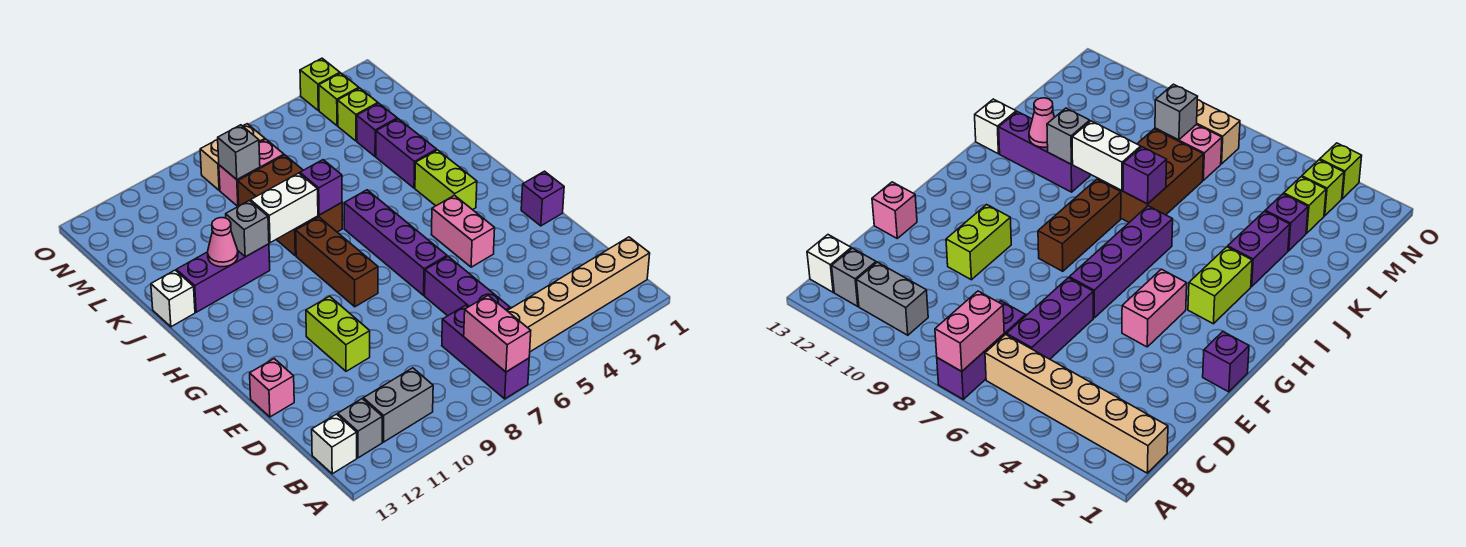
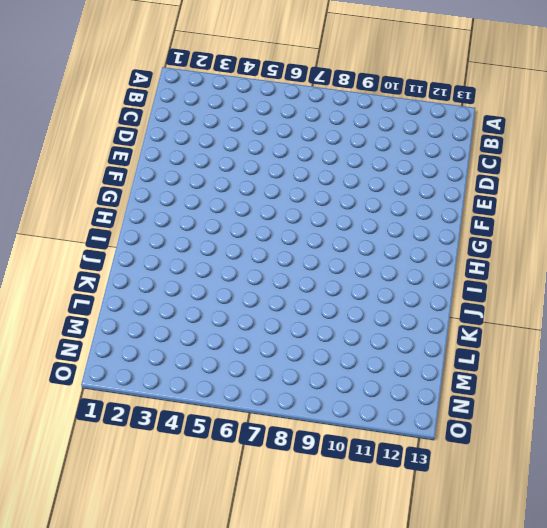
none -> purple brick A7:C7 level 1
none -> tan brick B1:B6 level 1
none -> grey brick B10:B11 level 1

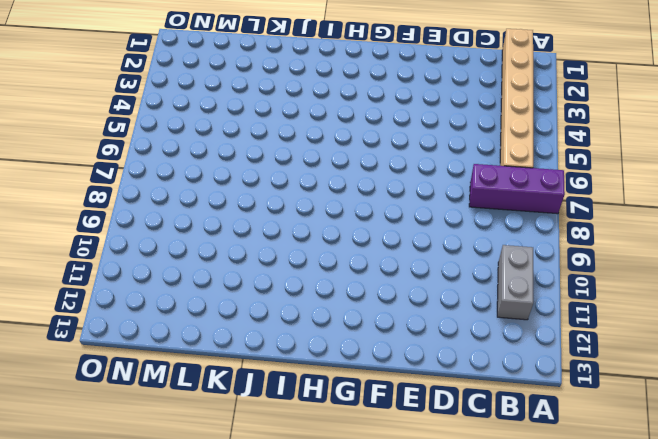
none -> grey brick B12 level 1
none -> white brick B13 level 1
none -> purple brick C6:E6 level 1

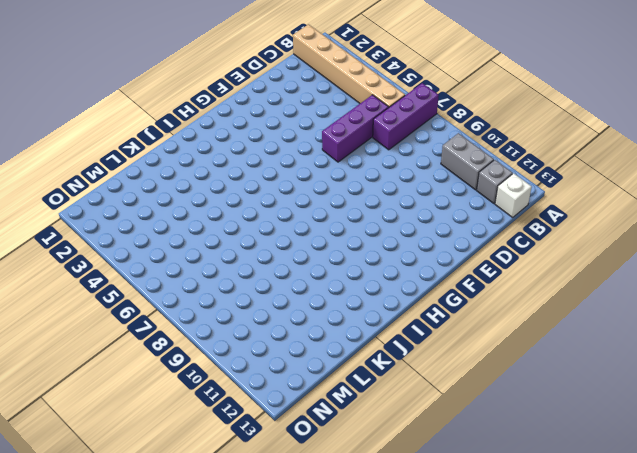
none -> lime brick E10:F10 level 1
none -> pink brick E13 level 1
none -> purple brick F1 level 1

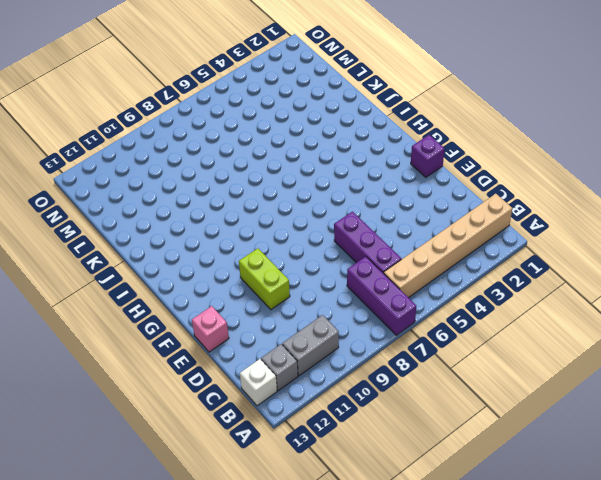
none -> pink brick F4:G4 level 1
none -> purple brick F6:I6 level 1
none -> brown brick G8:I8 level 1

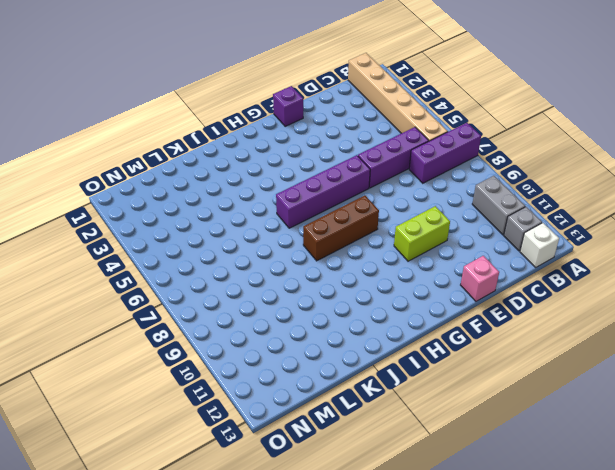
none -> pink brick F4:G4 level 1
none -> lime brick H3:I3 level 1
none -> purple brick J3:K3 level 1

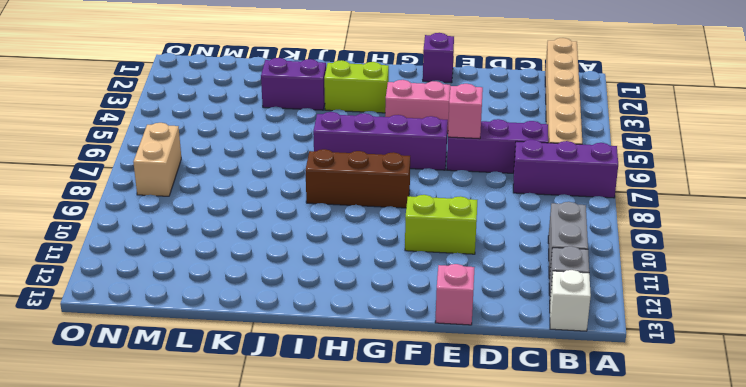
pink brick E6 level 2 -> none
none -> brown brick J7:L8 level 1
none -> purple brick J10:J12 level 1
none -> white brick J13 level 1

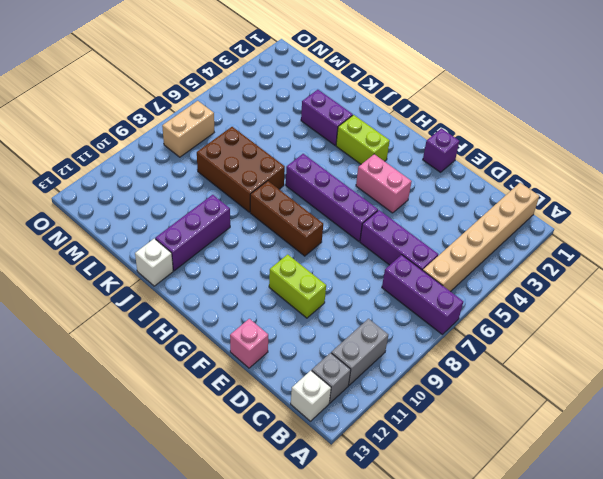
none -> purple brick L3 level 1
none -> lime brick M3 level 1
none -> pink brick M7:M8 level 1

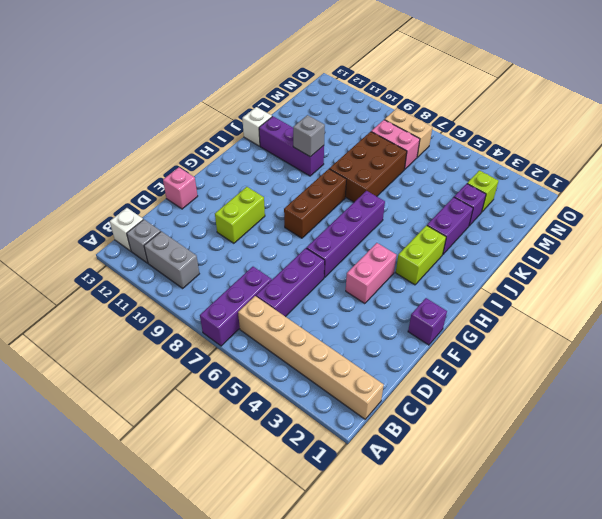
none -> lime brick N3 level 1
none -> lime brick O3 level 1
none -> pink brick A7:B7 level 2

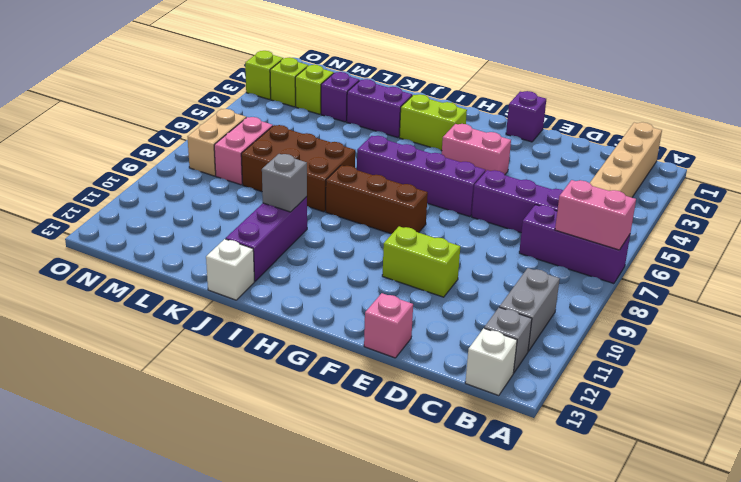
none -> purple brick J7 level 2
none -> white brick J8:J9 level 2
none -> pink cone J11 level 2

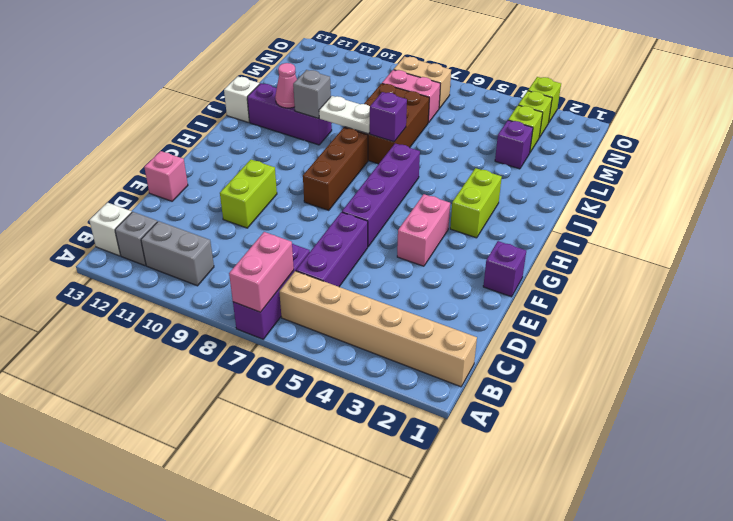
white plate J8:J9 level 2 -> white brick J8:J9 level 2
none -> purple brick J3:K3 level 1
none -> grey brick M8 level 2

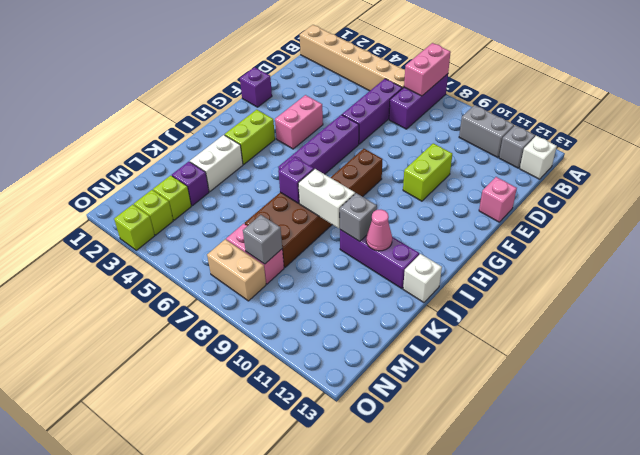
white brick J3:K3 level 1 -> purple brick J3:K3 level 1

